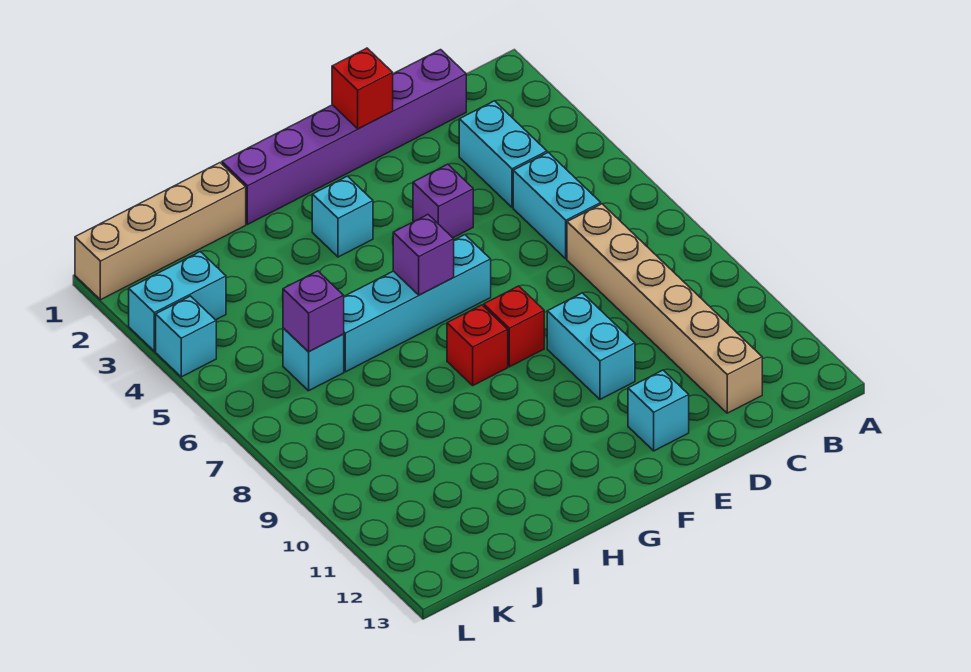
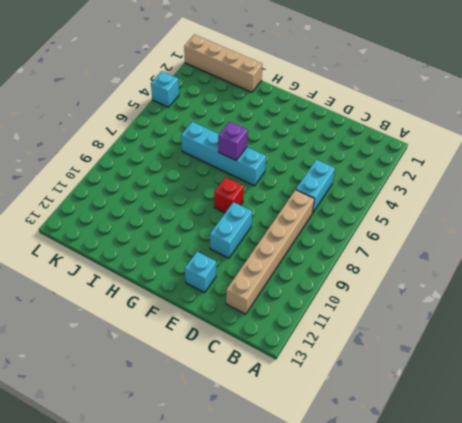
none -> purple brick C1:H1 level 1
none -> cyan brick C3:C4 level 1
none -> purple brick E4 level 1

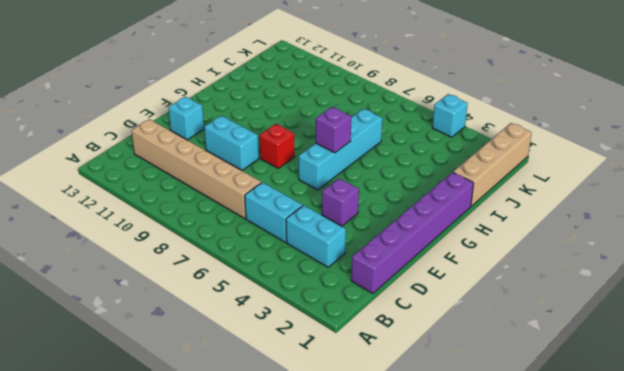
none -> cyan brick G3 level 1
none -> red brick G8 level 1
none -> cyan brick J6 level 1

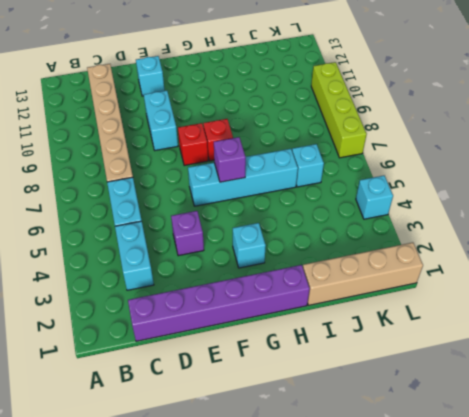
lime brick L7:L10 level 1 -> none
none -> cyan brick K3:L3 level 1
none -> red brick E1 level 2
none -> purple brick J6 level 2

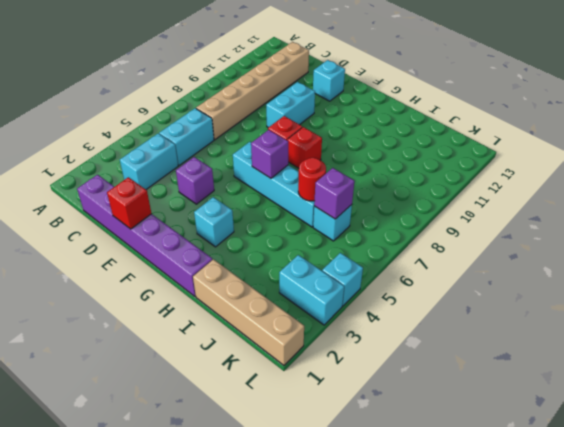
red round brick I6 level 2 -> none

